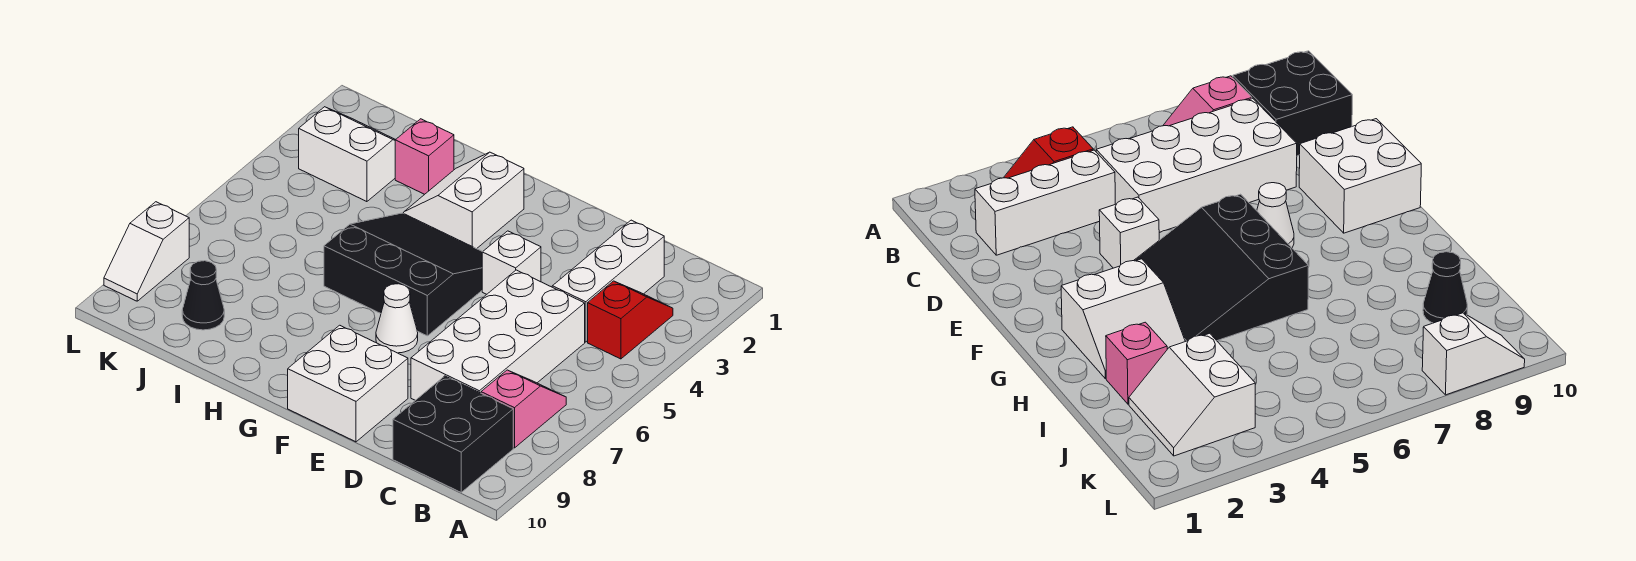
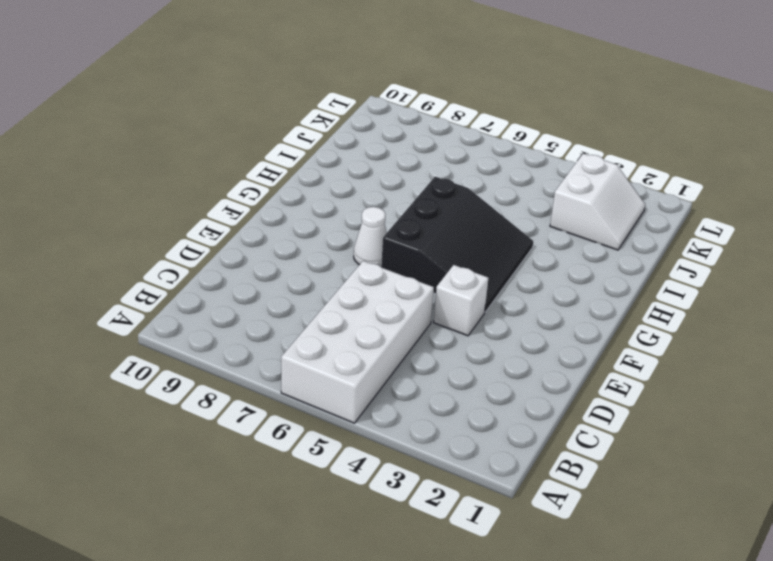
white brick A5:D6 level 1 -> white brick C5:D8 level 1
none -> red slope B3:B4 level 1 top 4
none -> pink slope B7:B8 level 1 top 8
none -> black brick B9:C10 level 1

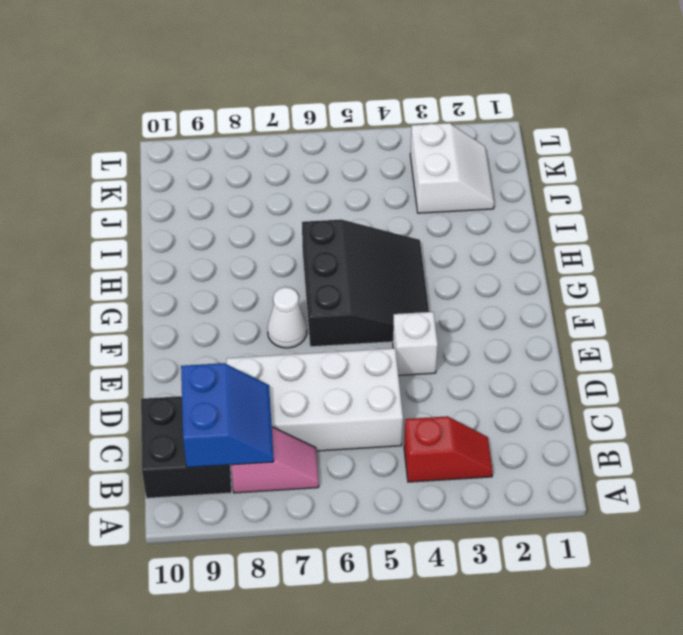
blue slope B8:C9 level 2 top 9 -> none
none -> white brick C2:C4 level 1
none -> white brick E9:F10 level 1
none -> white slope G2:H3 level 1 top G

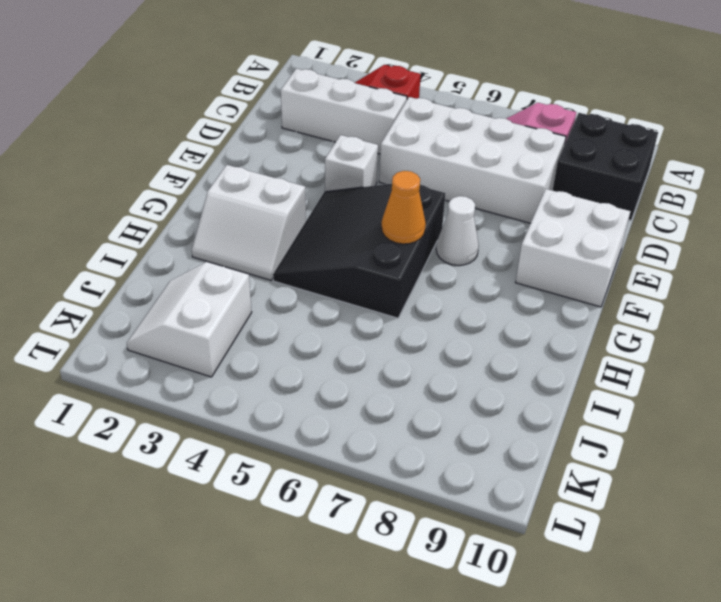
orange cone G6 level 2 -> none
none -> pink brick I2 level 1
none -> black cone J9 level 1
none -> white slope L8:L9 level 1 top 8

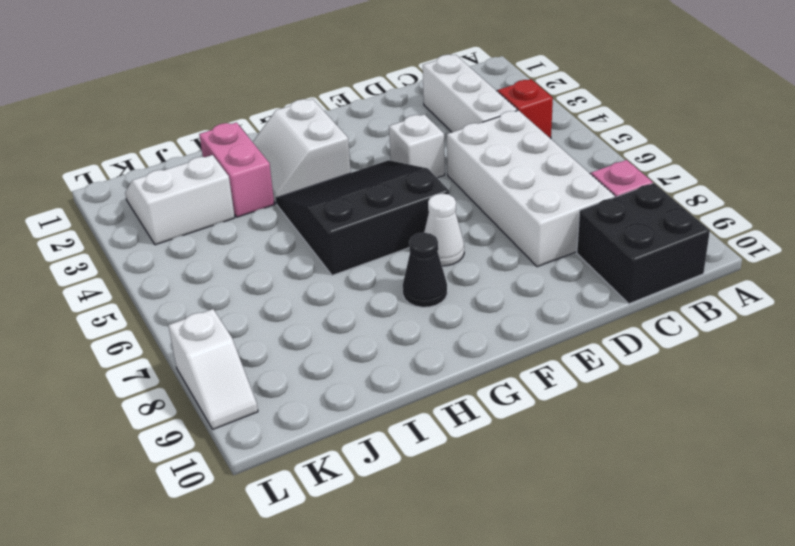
black cone G8 level 1 -> black cone J9 level 1
pink brick I2:I3 level 1 -> pink brick I2 level 1
none -> white brick E9:F10 level 1

